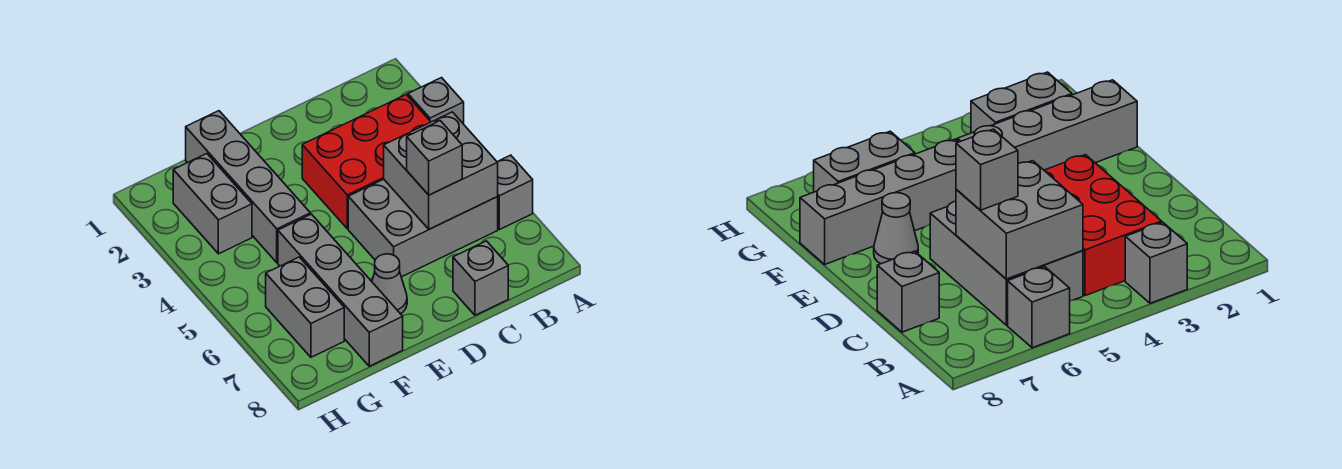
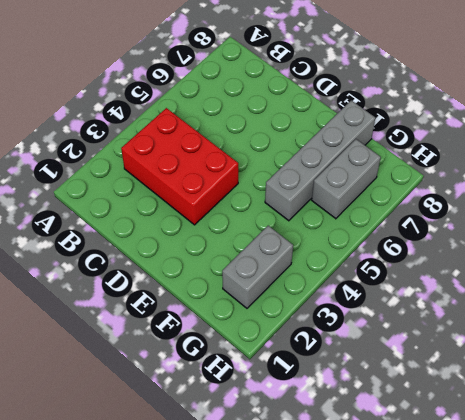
none -> grey brick A3 level 1
none -> grey brick A6 level 1
none -> grey brick B5:D6 level 1

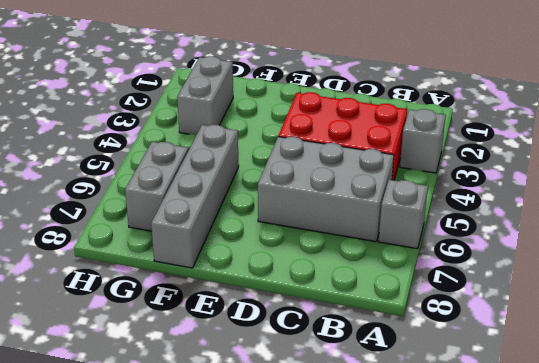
none -> grey brick C8 level 1
none -> grey cone E7 level 1
none -> grey brick F1:F4 level 1

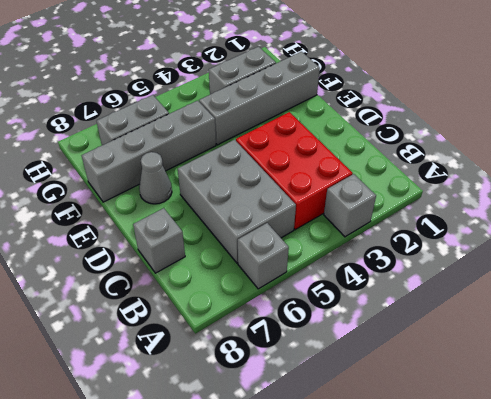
none -> grey brick B5:C6 level 2
none -> grey brick C6 level 3

